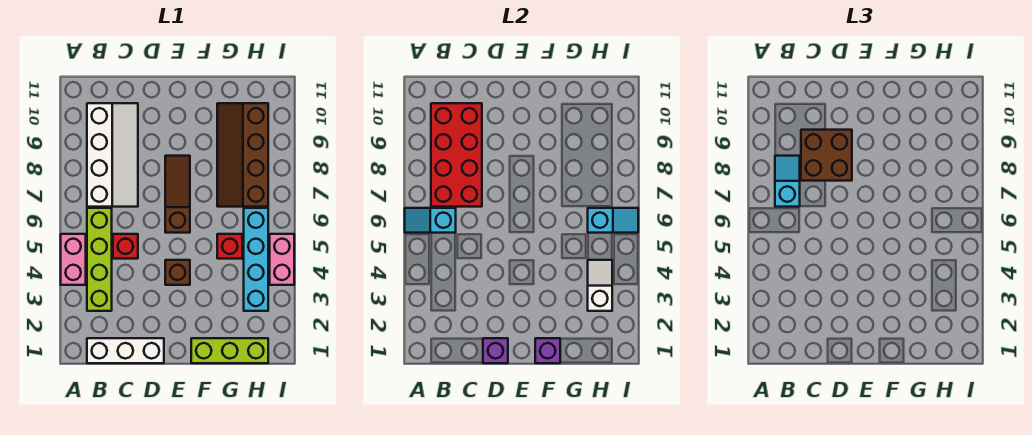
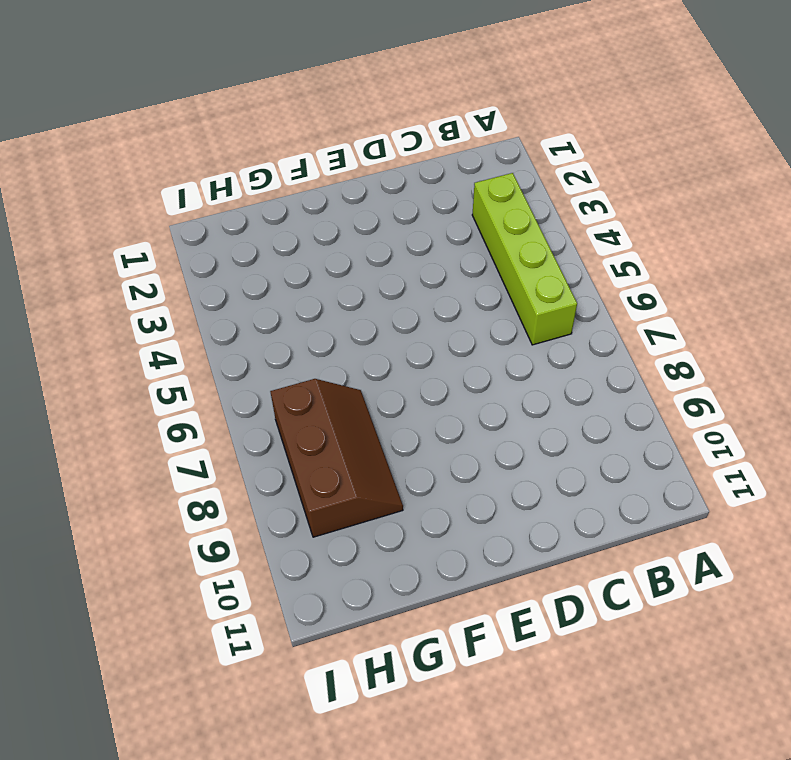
brown slope G7:H9 level 1 top H -> brown slope G7:H10 level 1 top H
none -> pink brick A4:A5 level 1
none -> white brick B1:D1 level 1
none -> white slope B7:C10 level 1 top B

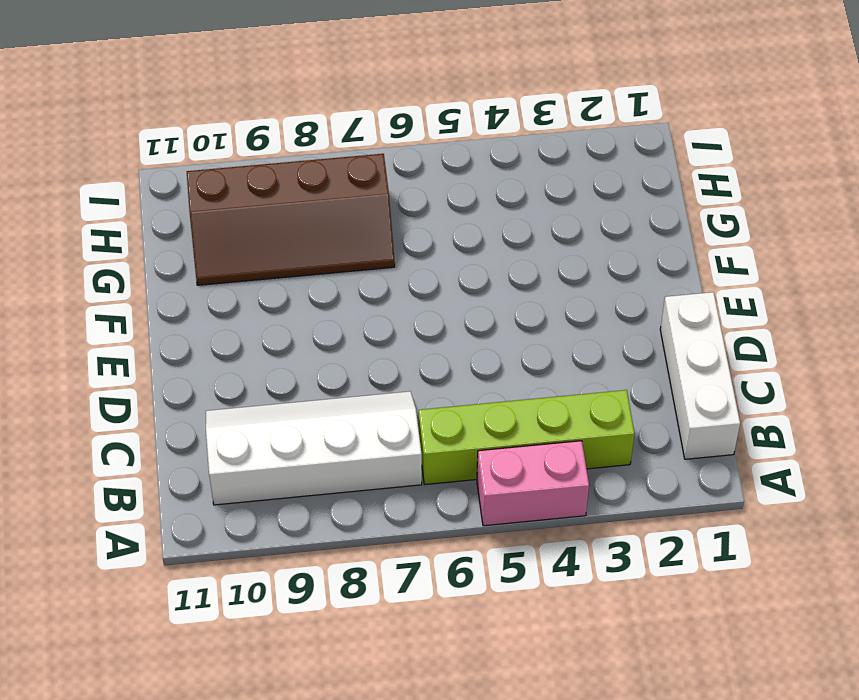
none -> red brick C5 level 1
none -> brown brick E4 level 1
none -> brown slope E6:E8 level 1 top 6

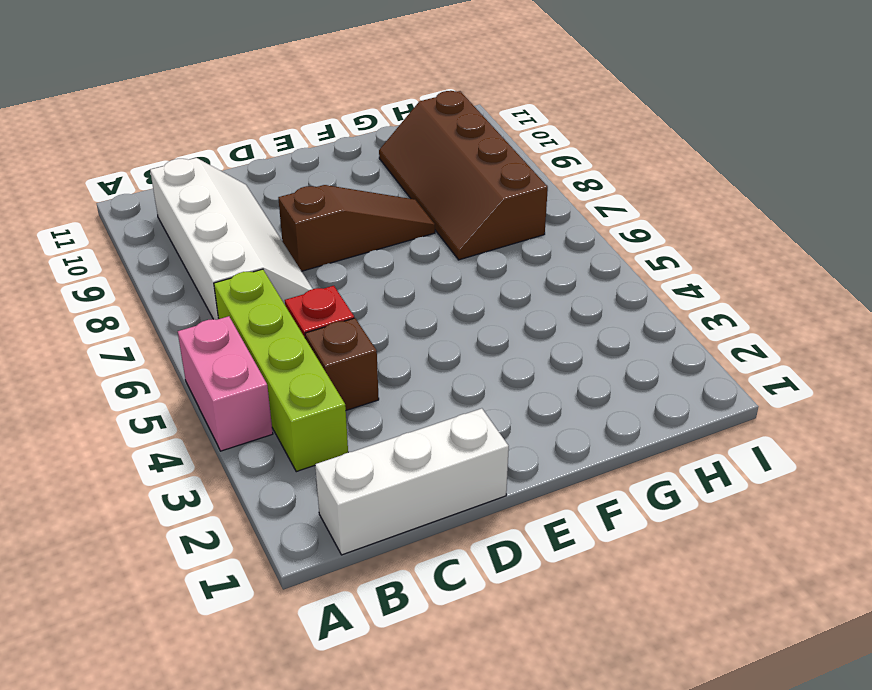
brown brick C4 level 1 -> brown brick E4 level 1
brown slope D8:F8 level 1 top D -> brown slope E6:E8 level 1 top 6
none -> lime brick F1:H1 level 1
none -> red brick G5 level 1
none -> cyan brick H3:H6 level 1

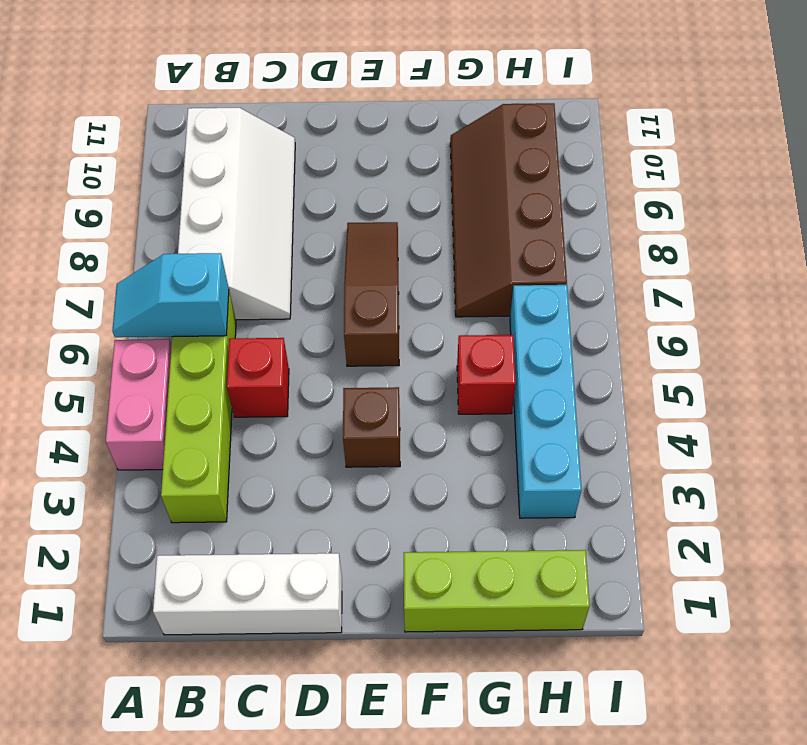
none -> pink brick I4:I5 level 1
none -> red brick B7:C10 level 2
none -> purple brick D1 level 2

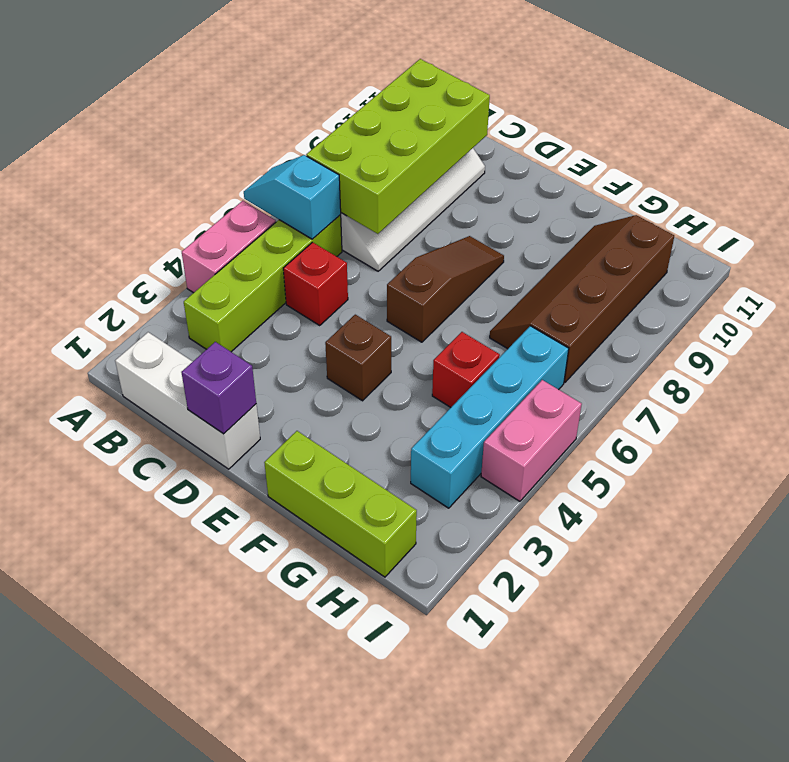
lime brick B7:C10 level 2 -> red brick B7:C10 level 2
none -> purple brick F1 level 2
none -> white slope H3:H4 level 2 top 3
none -> cyan slope H6:I6 level 2 top H

